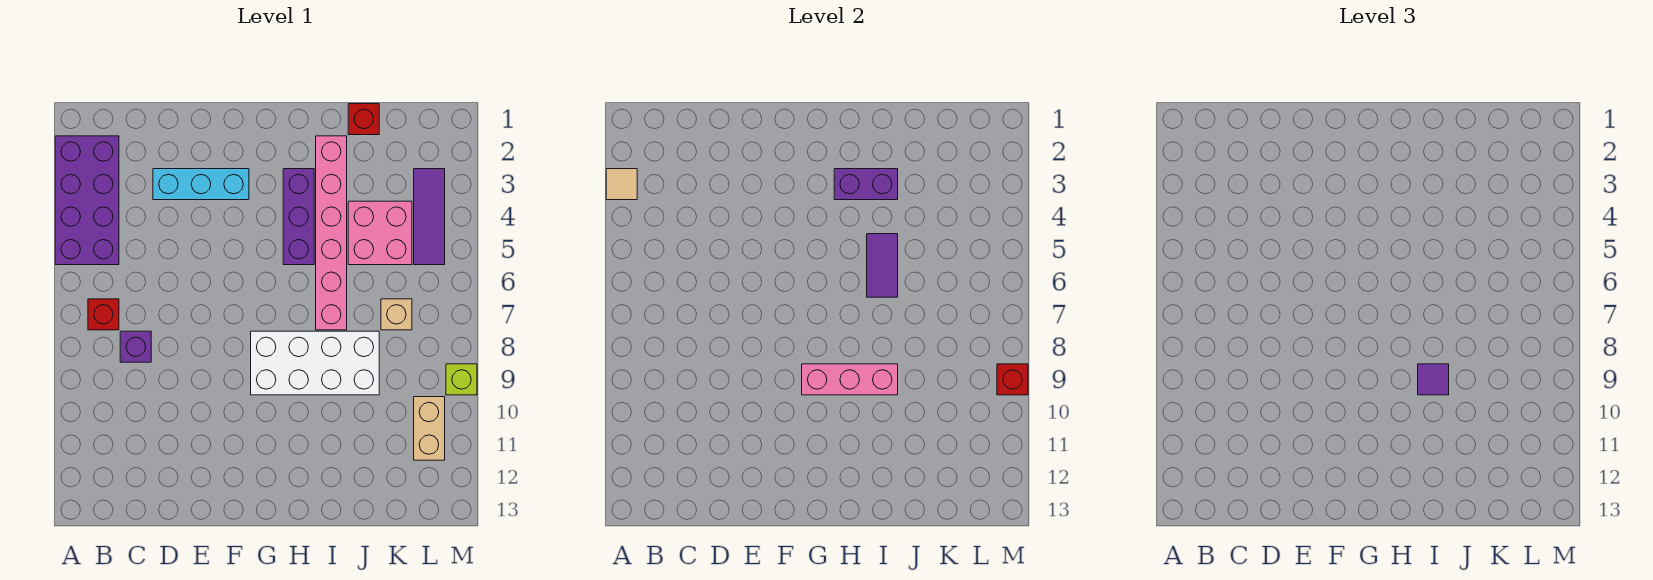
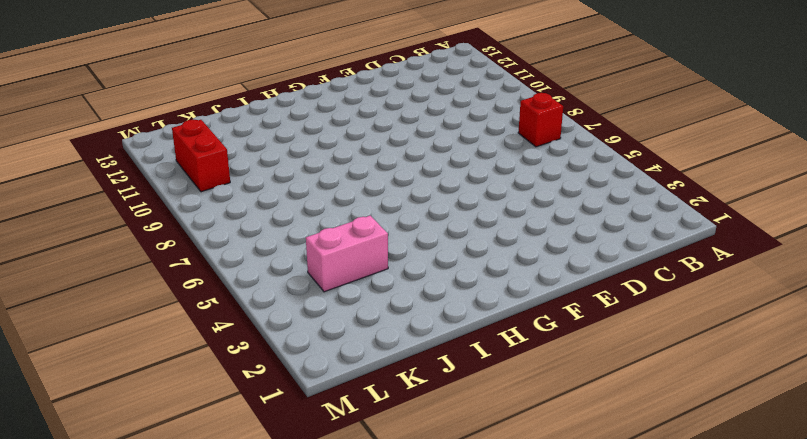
pink brick J4:K4 level 1 -> pink brick J4:K5 level 1
red brick L10:L11 level 1 -> tan brick L10:L11 level 1
none -> purple brick A2:B5 level 1
none -> purple brick C8 level 1
none -> cyan brick D3:F3 level 1

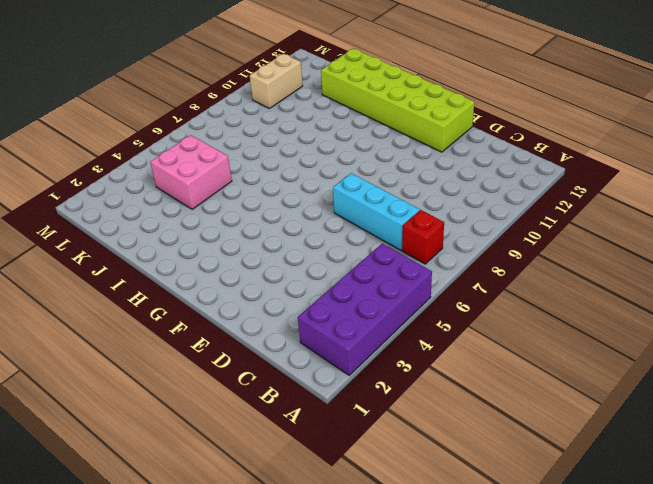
cyan brick C7:E7 level 1 -> cyan brick D3:F3 level 1
lime brick E12:J13 level 1 -> none
none -> purple brick C8 level 1
none -> white brick G8:J9 level 1
none -> purple brick H3:H5 level 1

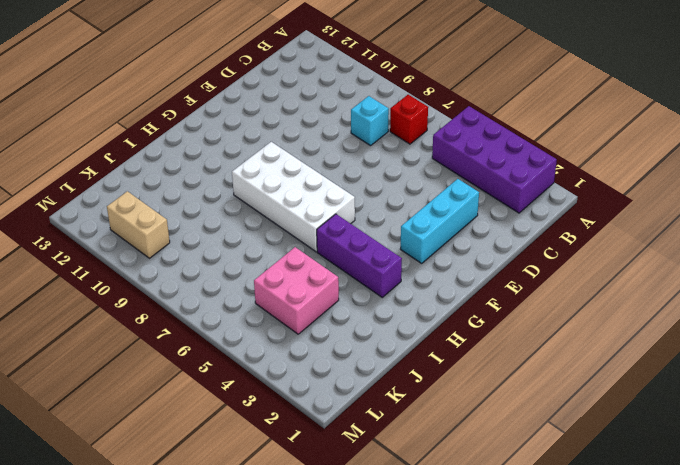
cyan brick C8 level 1 -> purple brick C8 level 1
white brick G6:H9 level 1 -> white brick G8:J9 level 1
none -> pink brick I2:I7 level 1
none -> red brick J1 level 1
none -> tan brick K7 level 1

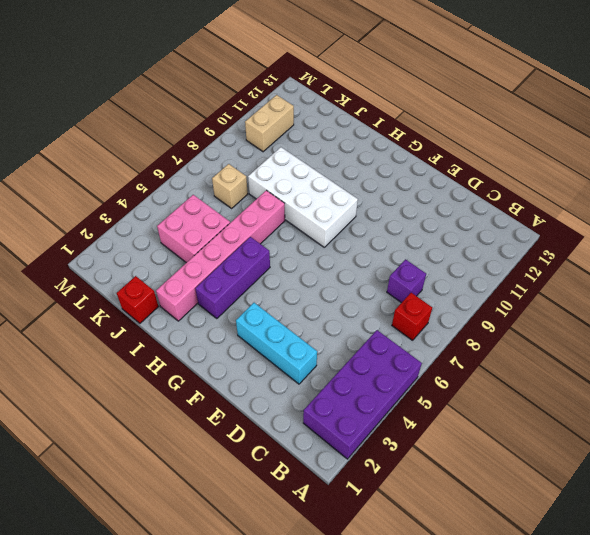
none -> purple tile L3:L5 level 1
none -> lime brick M9 level 1
none -> tan tile A3 level 2

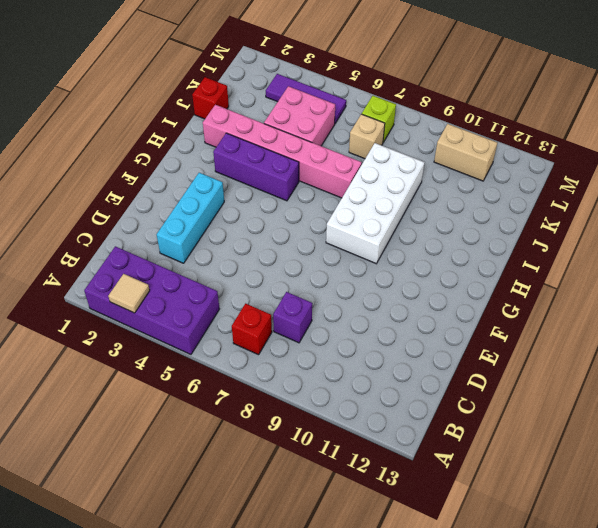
lime brick L7 level 1 -> lime brick M9 level 1
none -> pink brick G9:I9 level 2
none -> purple brick H3:I3 level 2
none -> purple tile I5:I6 level 2

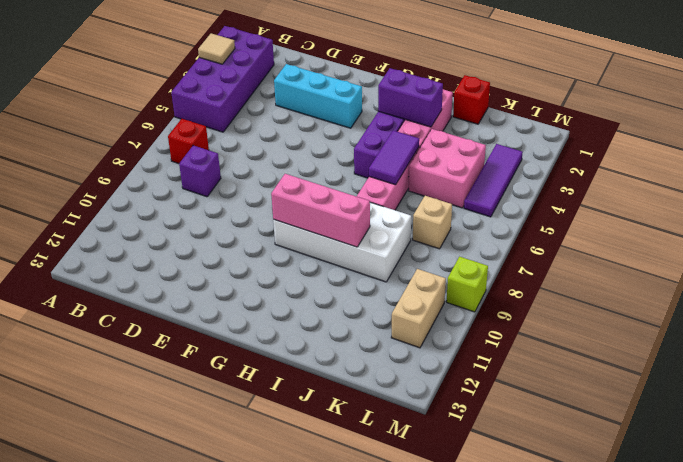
none -> red brick M9 level 2
none -> purple tile I9 level 3

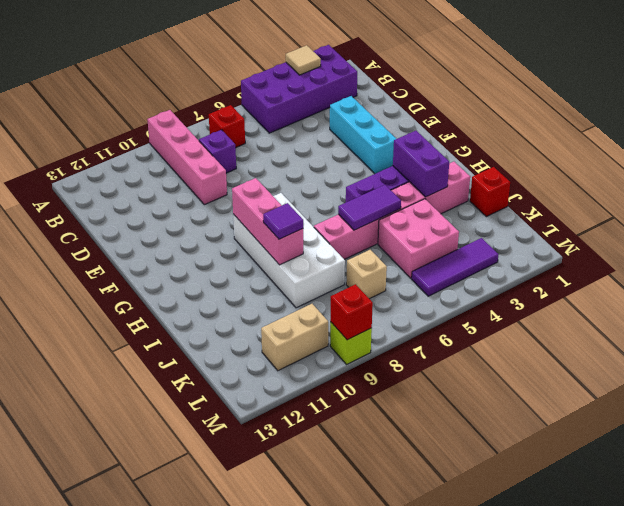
pink brick A9:D9 level 1 -> none

